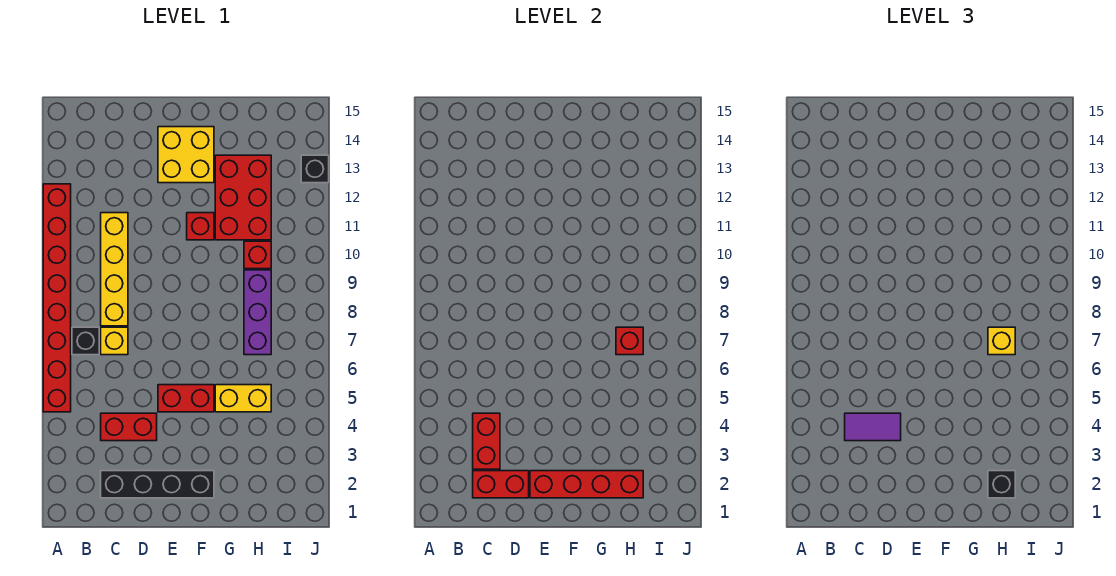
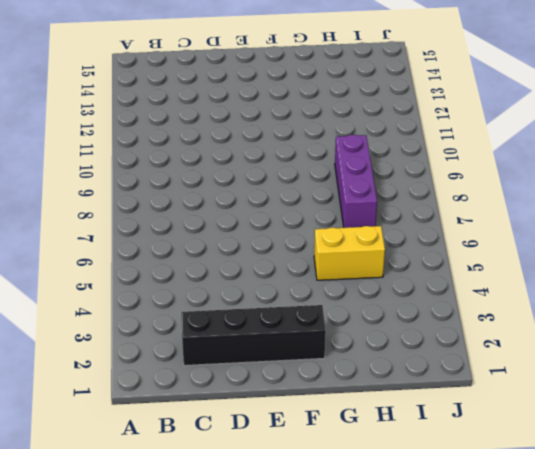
none -> red brick A5:A12 level 1
none -> black brick B7 level 1
none -> red brick C4:D4 level 1

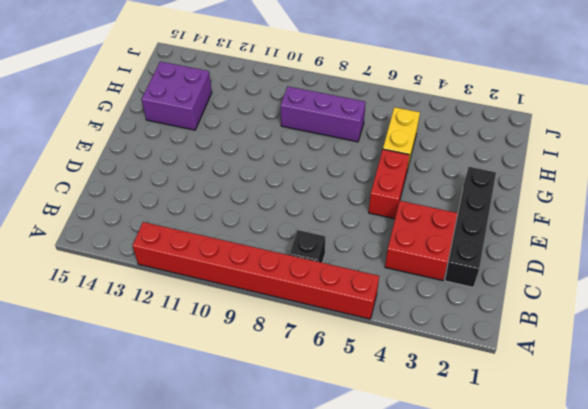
red brick C3:D4 level 1 -> red brick C4:D4 level 1
purple brick G13:H14 level 1 -> red brick G11:H13 level 1
none -> yellow brick C7 level 1
none -> yellow brick C8:C11 level 1
none -> yellow brick E13:F14 level 1

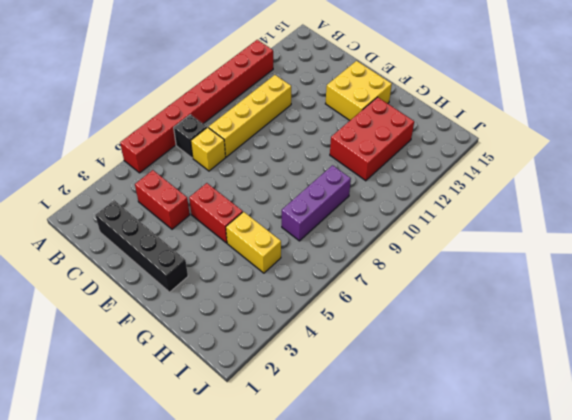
none -> red brick F11 level 1
none -> red brick H10 level 1
none -> black brick J13 level 1

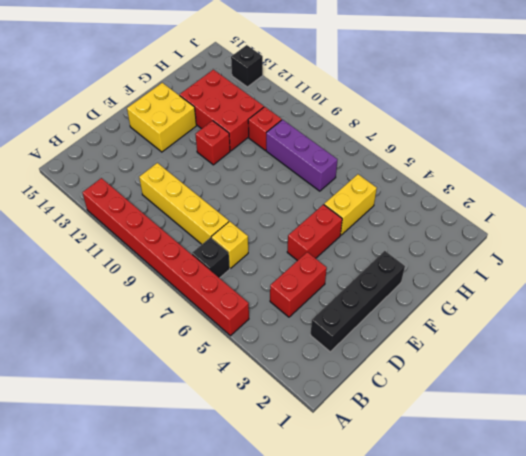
none -> red brick C2:D2 level 2
none -> red brick C3:C4 level 2
none -> red brick E2:H2 level 2

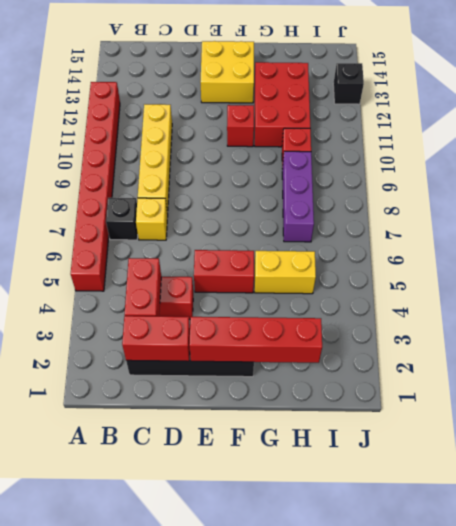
none -> red brick H7 level 2
none -> purple tile C4:D4 level 3
none -> black brick H2 level 3

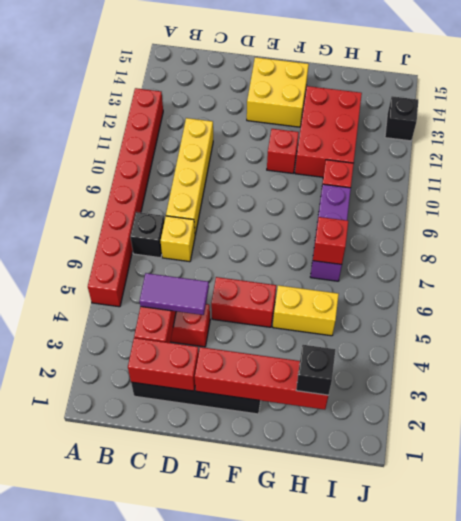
none -> yellow brick H7 level 3

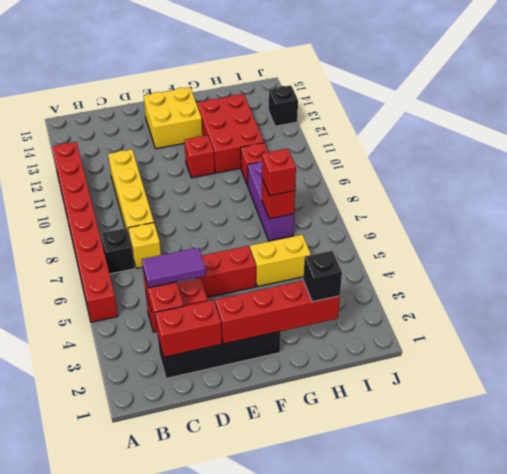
red brick H7 level 3 -> yellow brick H7 level 3

